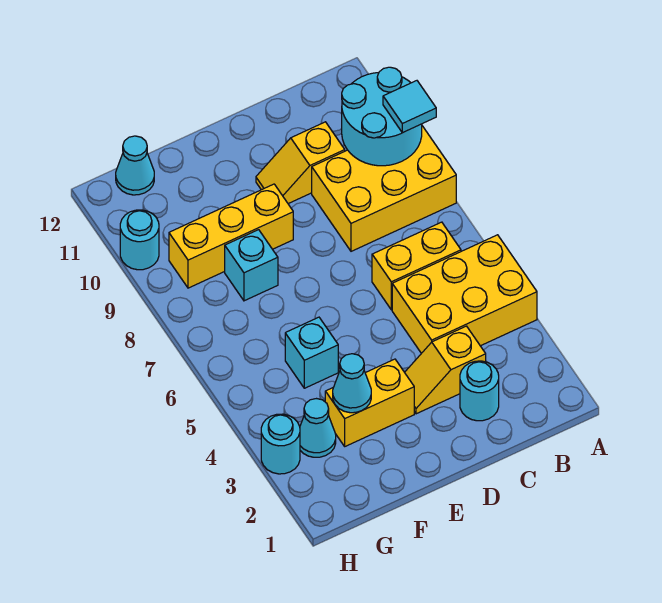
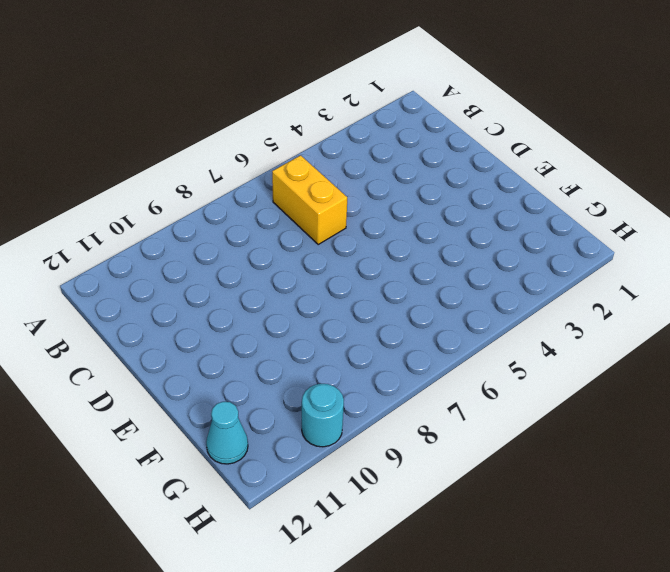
none -> yellow brick A4:C5 level 1
none -> yellow brick A8:C9 level 1
none -> cyan round brick C2 level 1

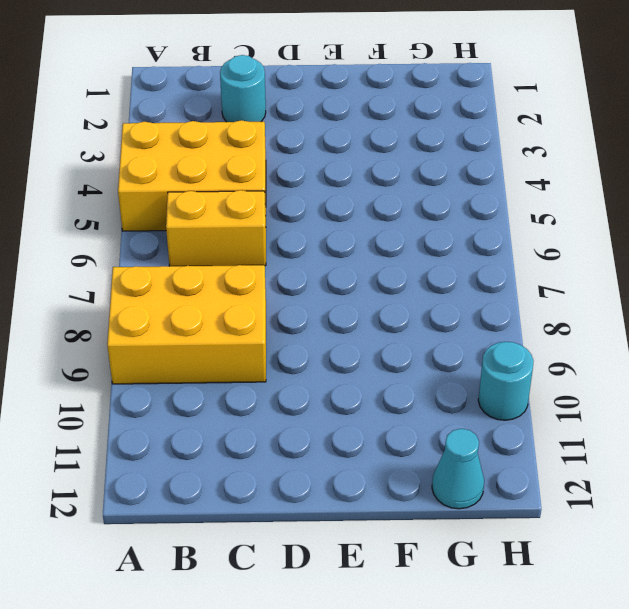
none -> yellow slope C3:D3 level 1 top C
none -> yellow slope C10:D10 level 1 top C
none -> yellow brick E3:F3 level 1

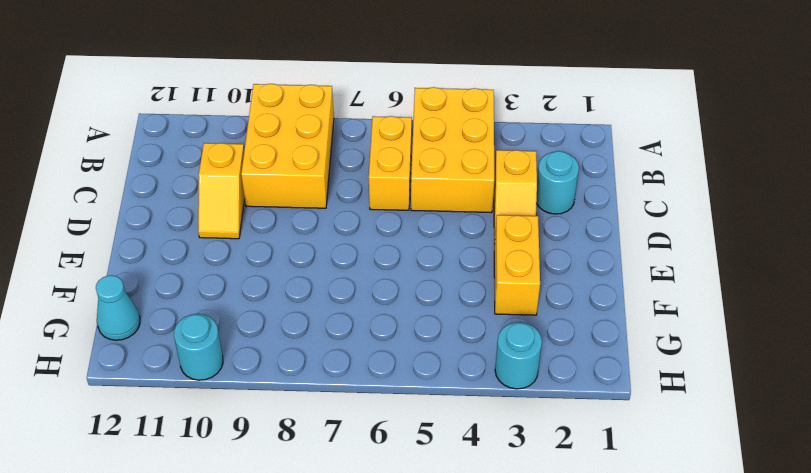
none -> yellow brick E9:G9 level 1
none -> cyan brick F5 level 1
none -> cyan brick F8 level 1

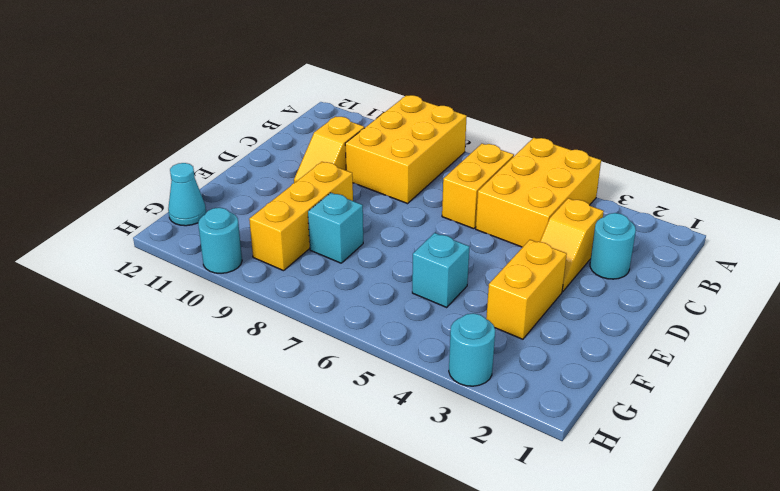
none -> cyan cone G3 level 1
none -> cyan round brick A9:B10 level 2
none -> cyan cone F3 level 2

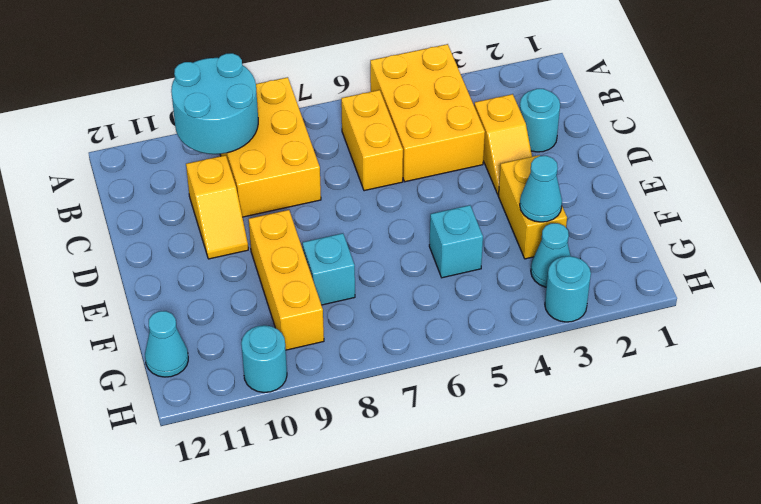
none -> cyan tile A9 level 3

